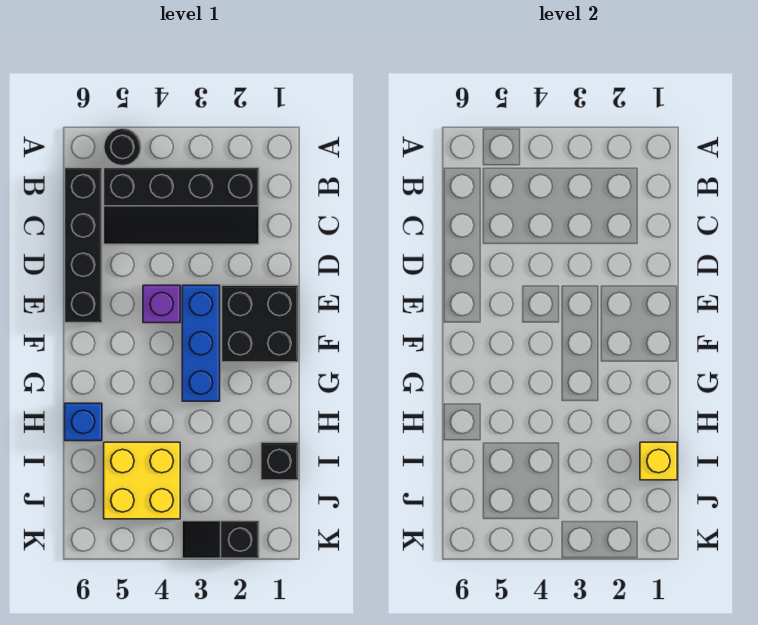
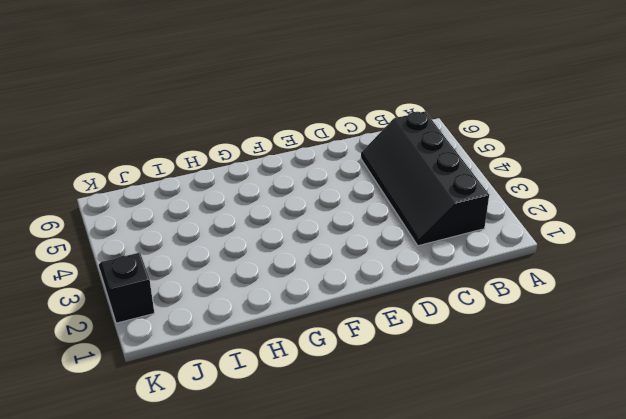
none -> black round brick A5 level 1
none -> black brick B6:E6 level 1

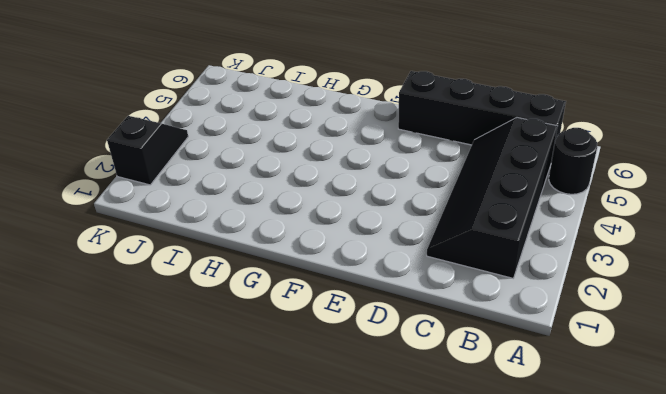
none -> black brick E1:F2 level 1
none -> blue brick E3:G3 level 1

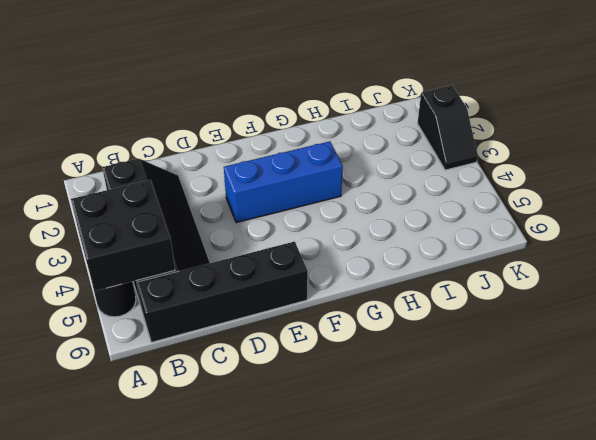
black brick A4:B5 level 2 -> black brick E1:F2 level 1
none -> purple brick E4 level 1
none -> blue brick H6 level 1

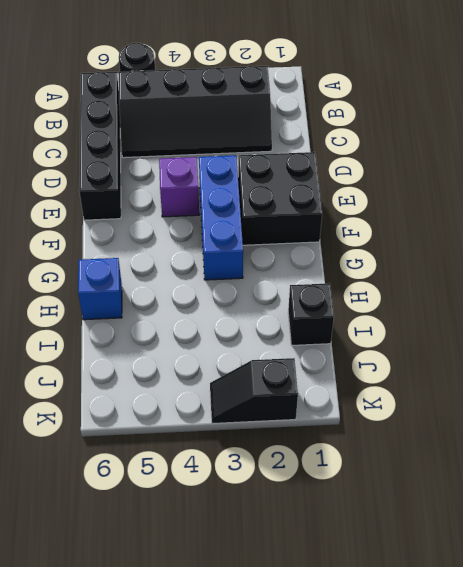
none -> yellow brick I4:J5 level 1
none -> yellow brick I1 level 2

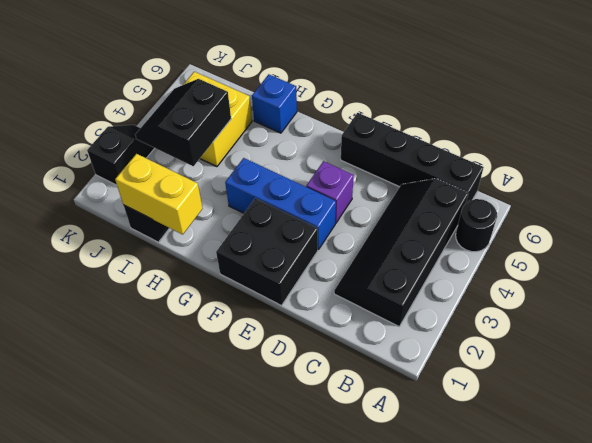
yellow brick H1:I1 level 2 -> yellow brick I1 level 2
black slope I3:J4 level 2 top I -> none

